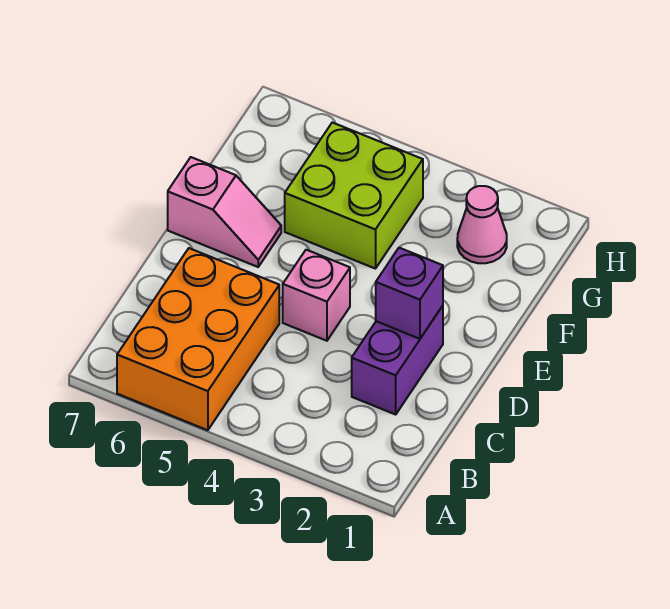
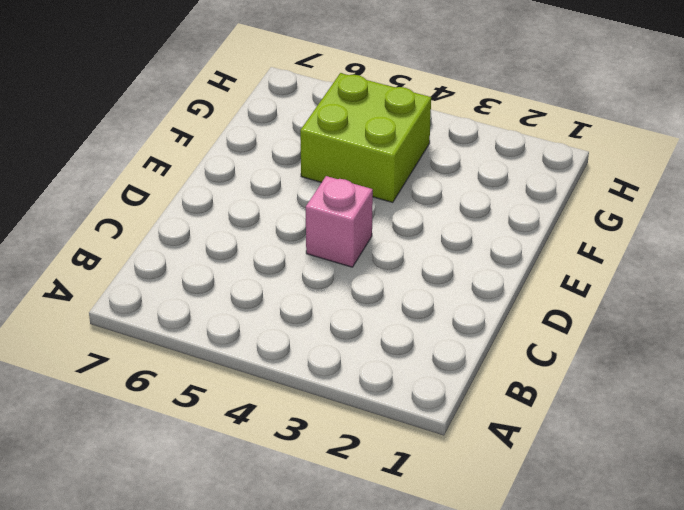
none -> orange brick A5:C6 level 1
none -> purple brick C2:D2 level 1

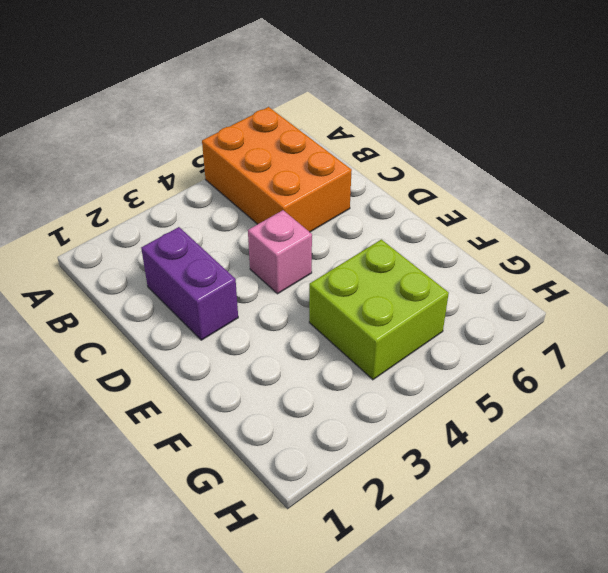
none -> pink slope E6:E7 level 1 top 7
none -> pink cone G2 level 1

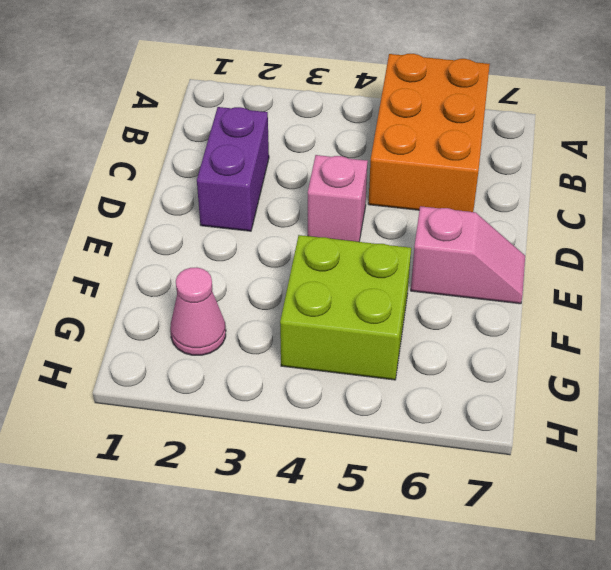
pink slope E6:E7 level 1 top 6 -> pink slope E6:E7 level 1 top 7
none -> purple brick D2 level 2

